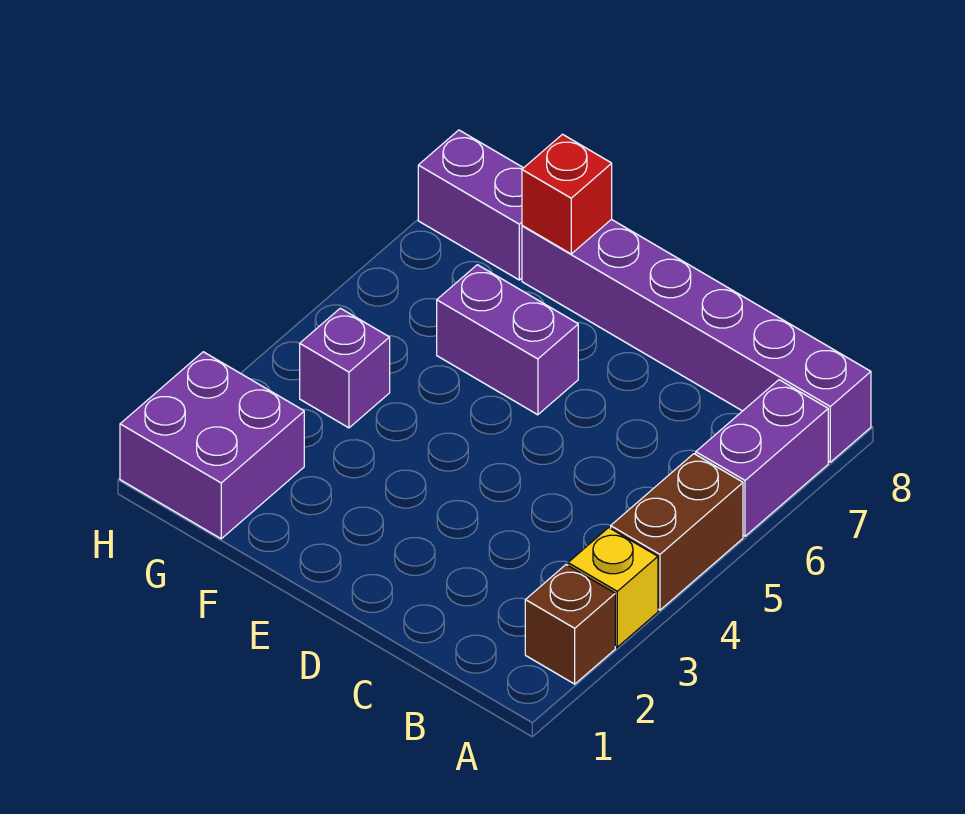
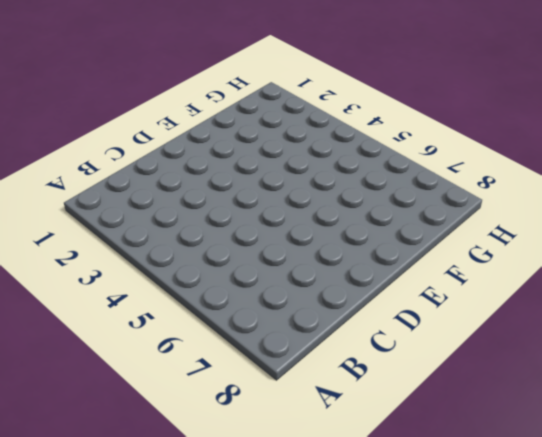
none -> brown brick A2 level 1
none -> yellow brick A3 level 1

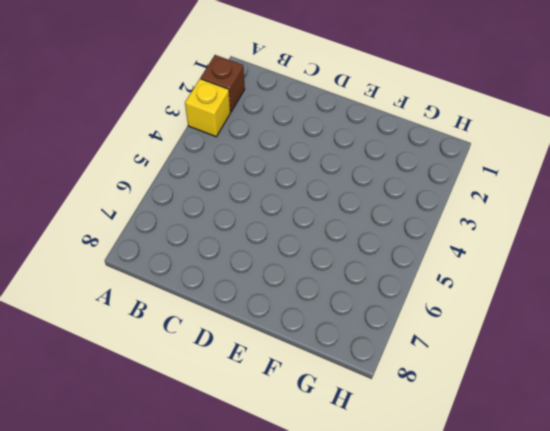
none -> brown brick A4:A5 level 1
none -> purple brick A6:A7 level 1

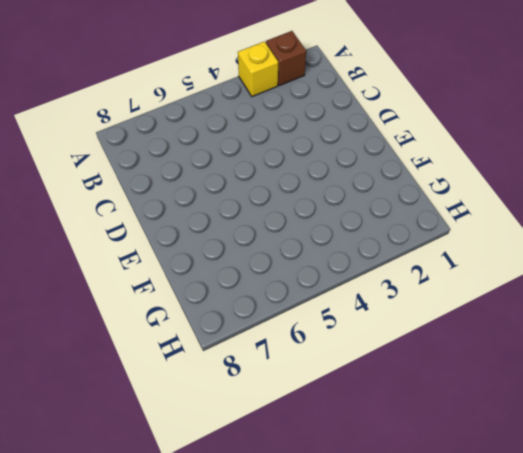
none -> brown brick A4:A5 level 1
none -> purple brick A6:A7 level 1

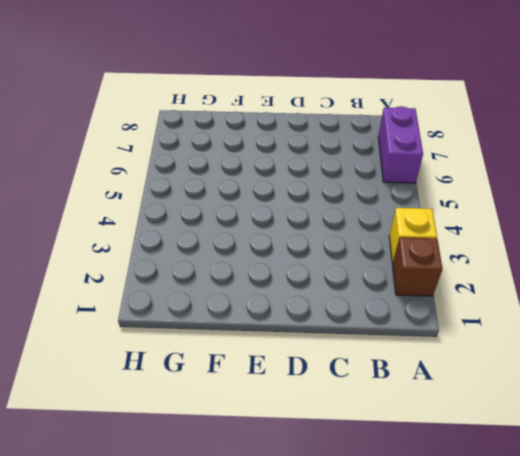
none -> brown brick A4:A5 level 1
none -> purple brick A8:F8 level 1

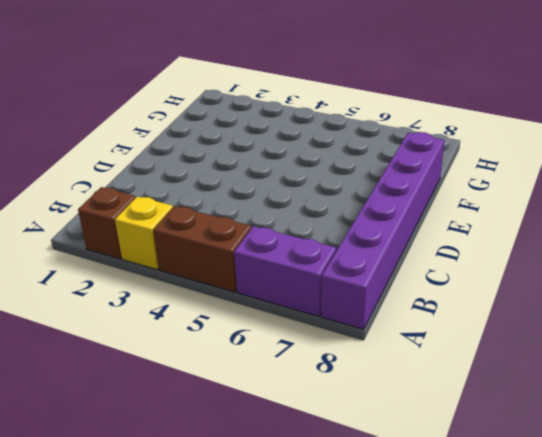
none -> purple brick E6:F6 level 1
none -> purple brick G1:H2 level 1

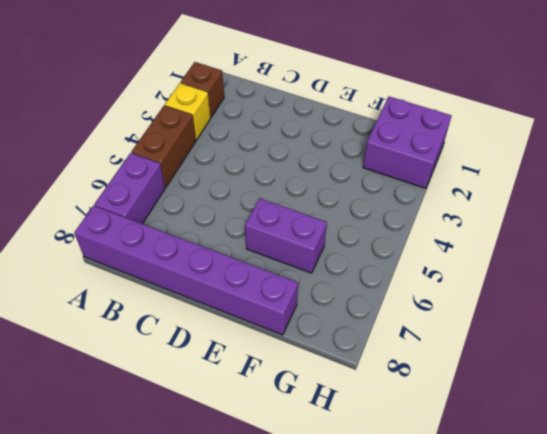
none -> purple brick G4 level 1
none -> purple brick G8:H8 level 1

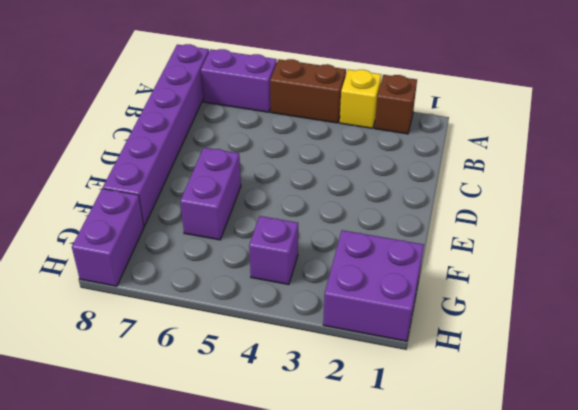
none -> red brick F8 level 2

